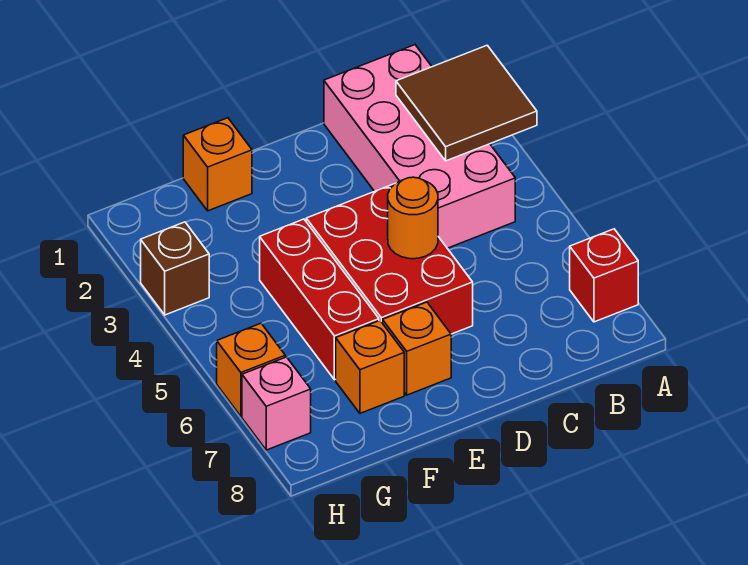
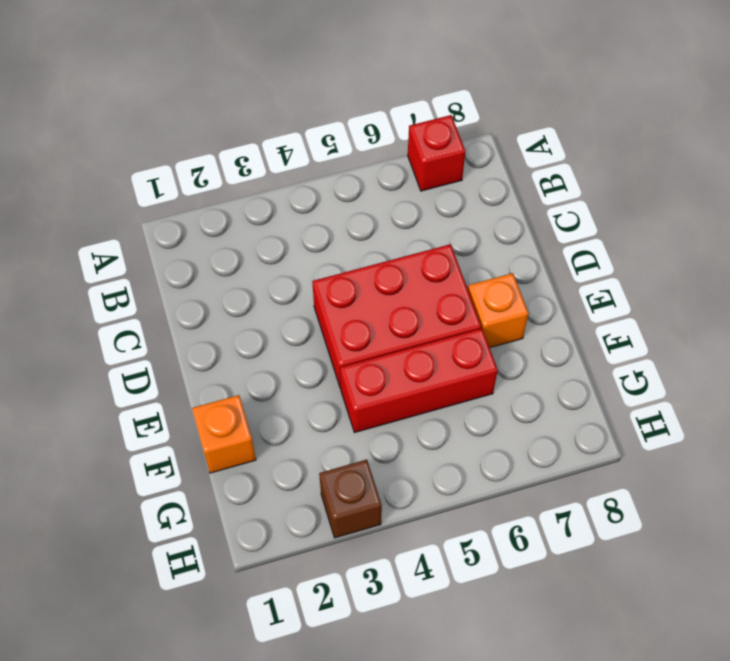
none -> pink brick B1:C4 level 1
none -> orange brick F7 level 1
none -> orange brick H6 level 1

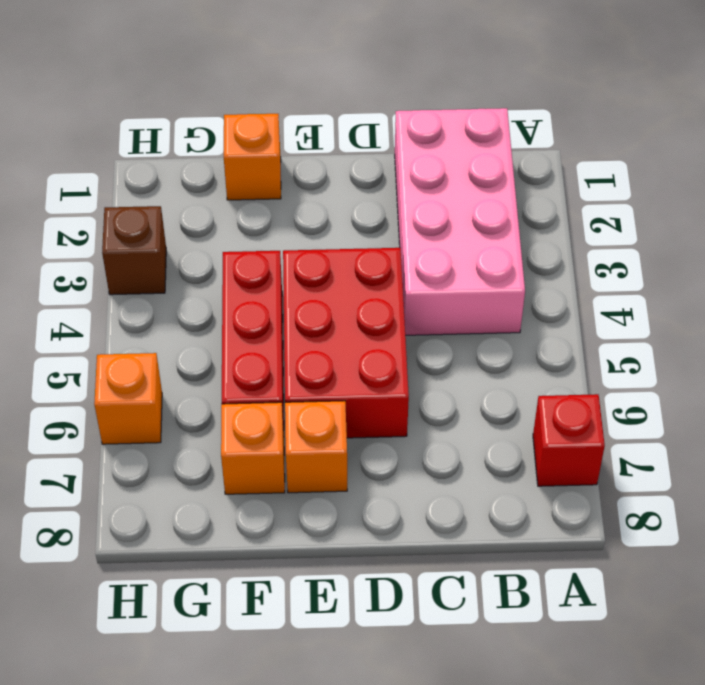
none -> pink brick H7 level 1
none -> brown tile A2:B3 level 2
none -> orange round brick D5 level 2

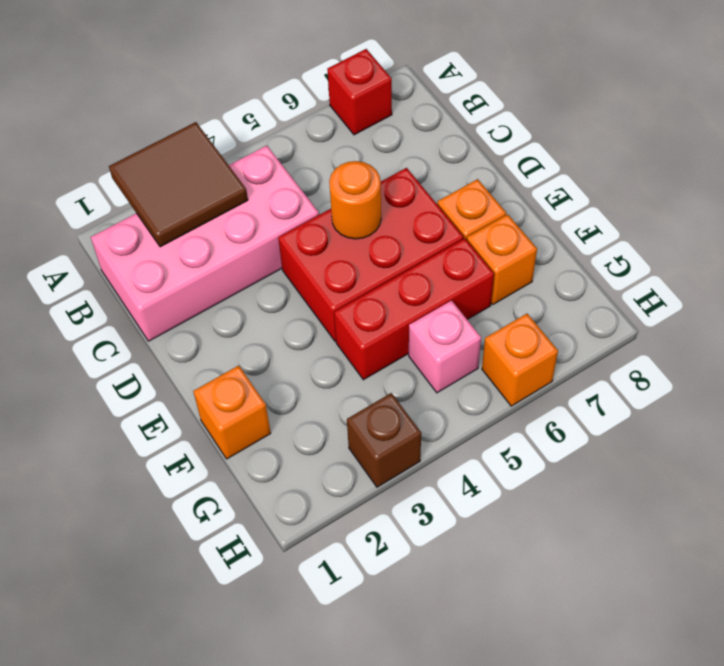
pink brick G5 level 1 -> pink brick H7 level 1

